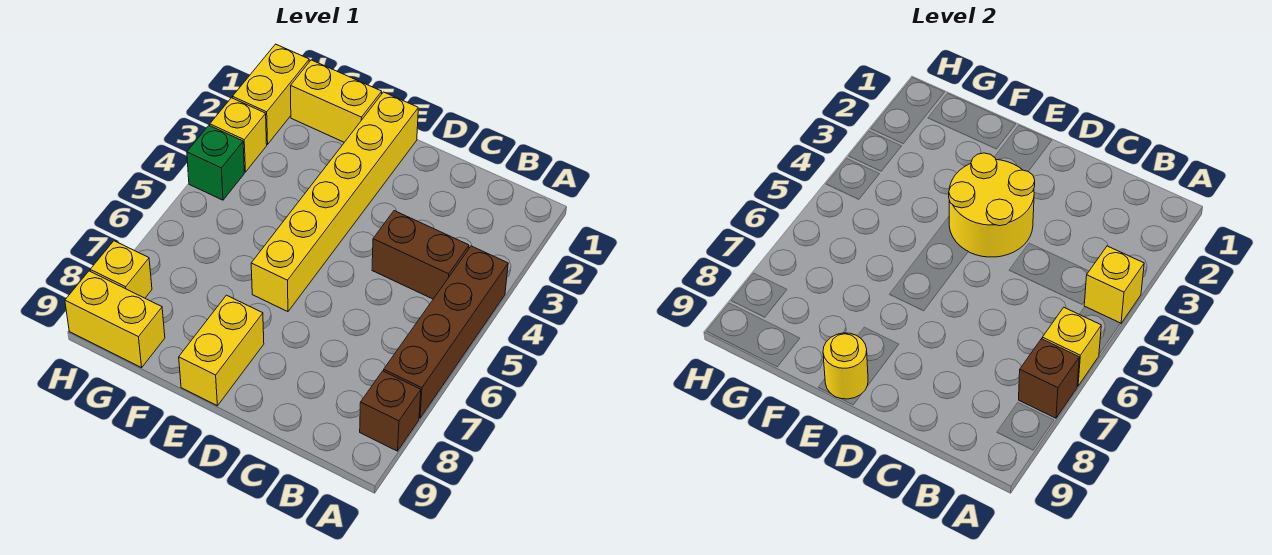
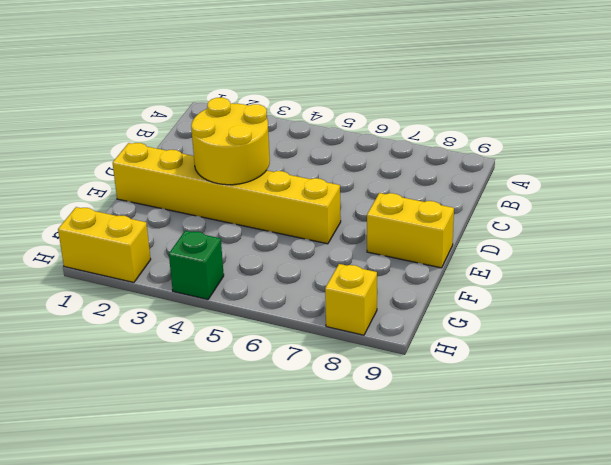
none -> brown brick A4:A7 level 1
none -> brown brick A8 level 1
none -> brown brick B4:C4 level 1

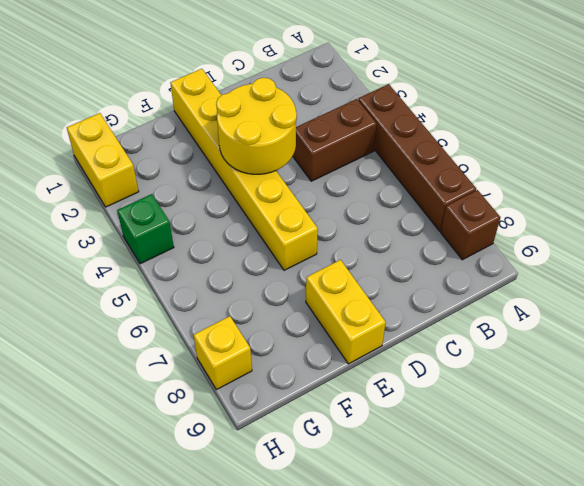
none -> yellow brick F1:G1 level 1
none -> yellow brick G9:H9 level 1
none -> yellow brick H3 level 1

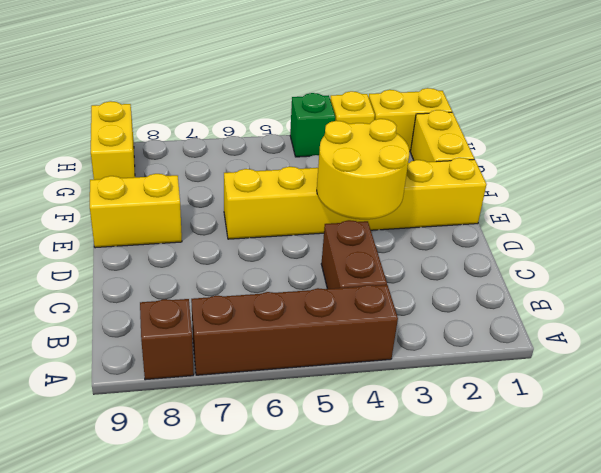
none -> yellow brick H8 level 1
none -> yellow brick A4 level 2
none -> yellow brick A6 level 2

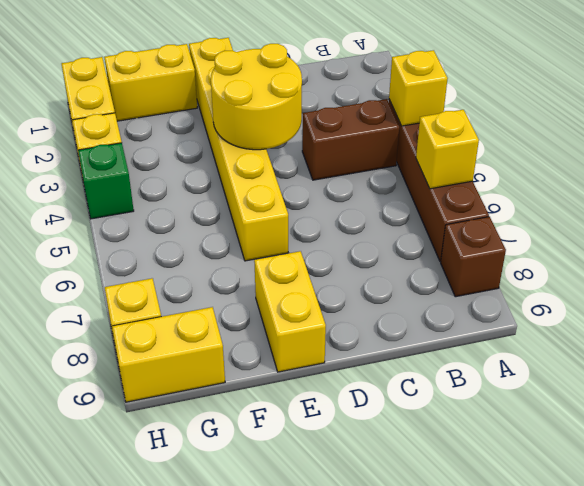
none -> brown brick A7 level 2
none -> yellow round brick E9 level 2

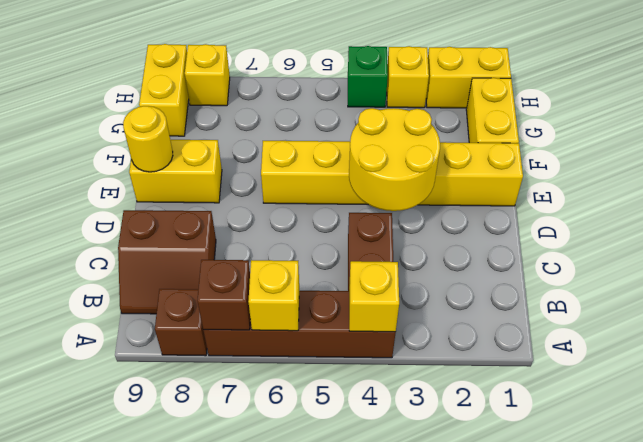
brown slope B8:C9 level 1 top C -> none

